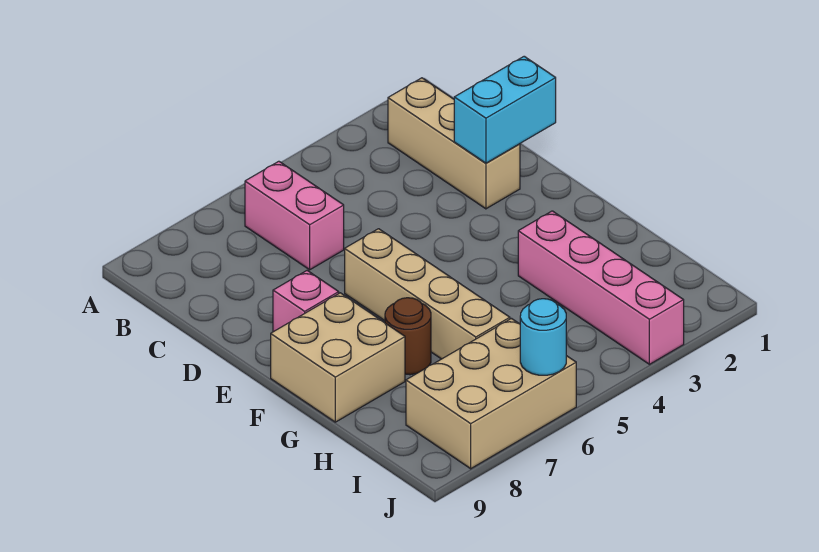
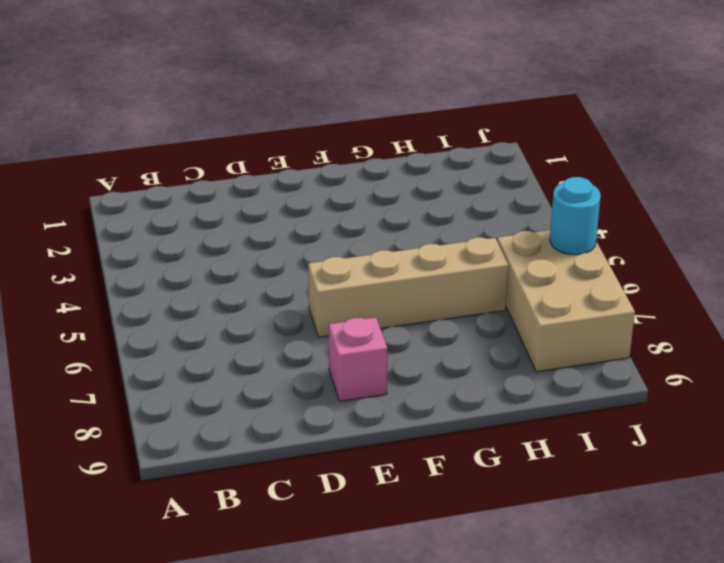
none -> tan brick B2:D2 level 1
none -> pink brick B6:C6 level 1

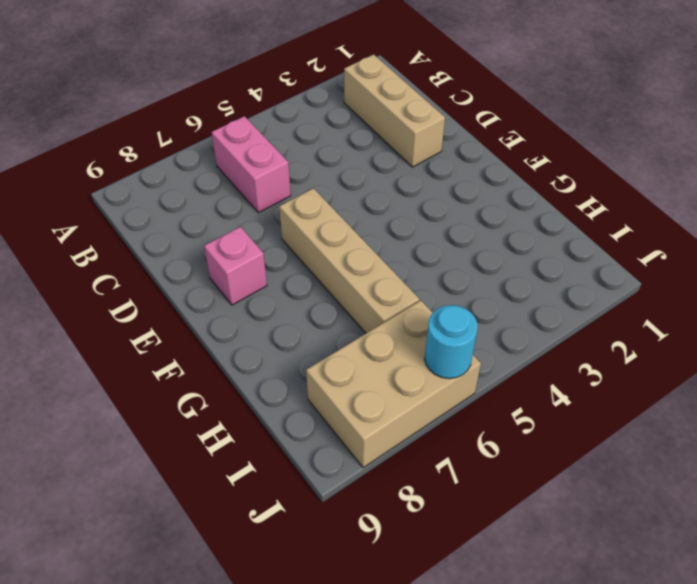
none -> tan brick F8:G9 level 1
none -> pink brick G3:J3 level 1

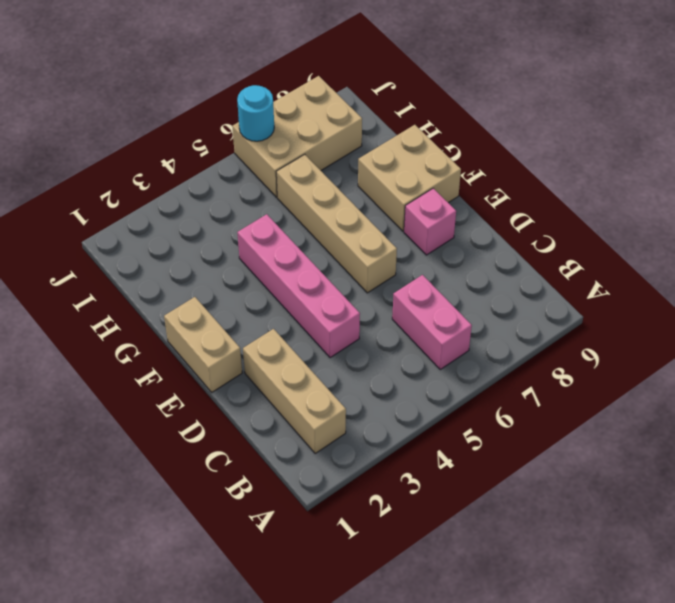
pink brick D4:G4 level 1 -> pink brick G3:J3 level 1
tan brick E1:F1 level 1 -> none
none -> brown round brick G7 level 1
none -> cyan brick D1:D2 level 2

